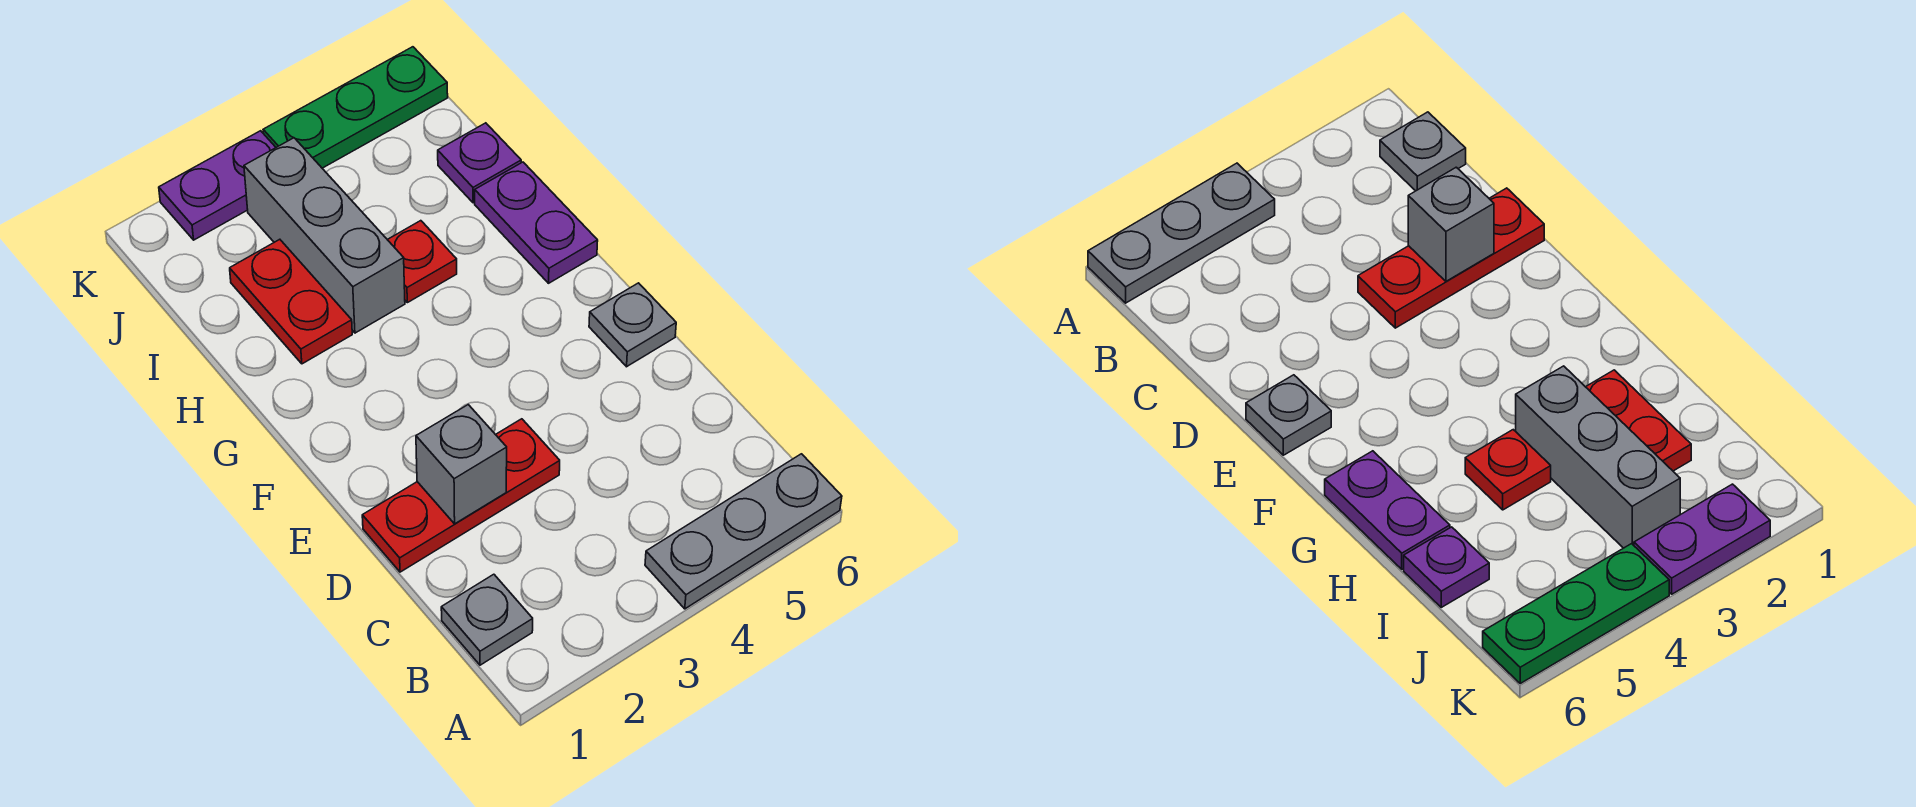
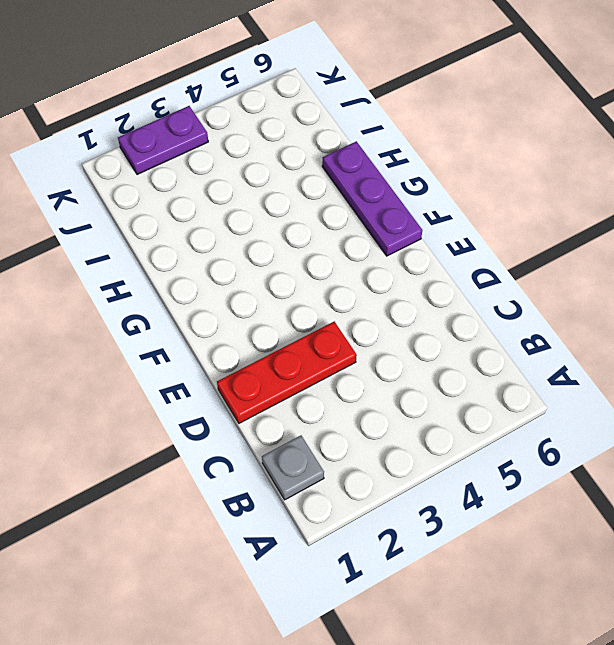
purple plate F6:H6 level 1 -> purple plate G6:H6 level 1
none -> grey plate A4:A6 level 1
none -> grey plate E6 level 1
none -> red plate H2:I2 level 1

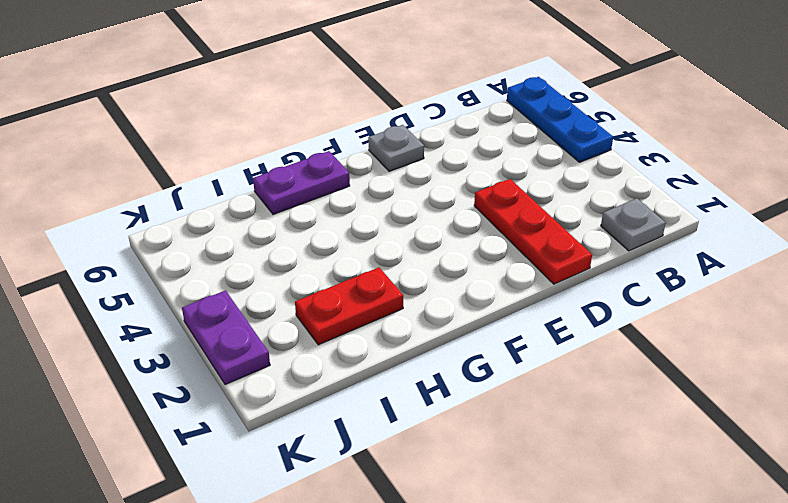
blue plate A4:A6 level 1 -> grey plate A4:A6 level 1
none -> grey brick H3:J3 level 1
none -> red plate H4 level 1
none -> purple plate I6 level 1

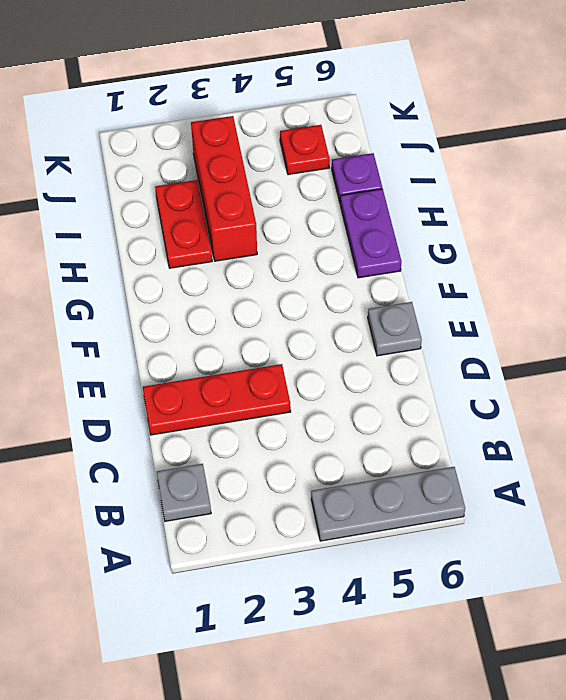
red brick H3:J3 level 1 -> grey brick H3:J3 level 1
red plate J5 level 1 -> red plate H4 level 1
none -> purple plate K2:K3 level 1
none -> green plate K4:K6 level 1
none -> grey brick D2 level 2

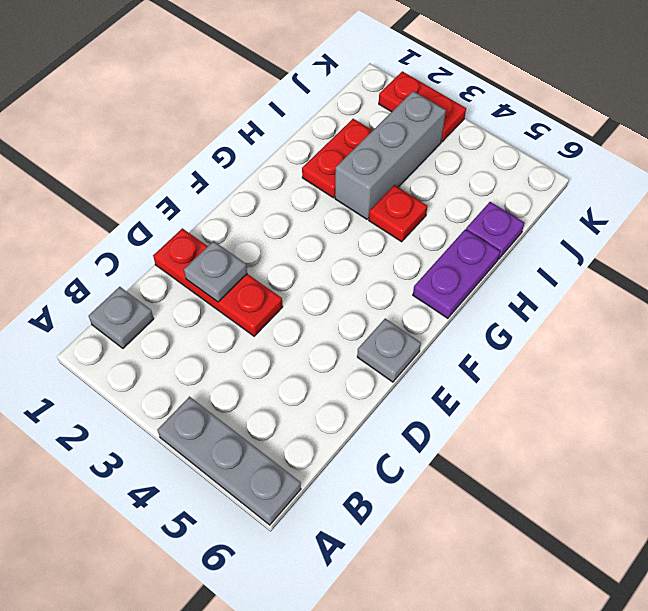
grey plate D2 level 2 -> grey brick D2 level 2
red plate K2:K3 level 1 -> purple plate K2:K3 level 1
none -> green plate K4:K6 level 1

